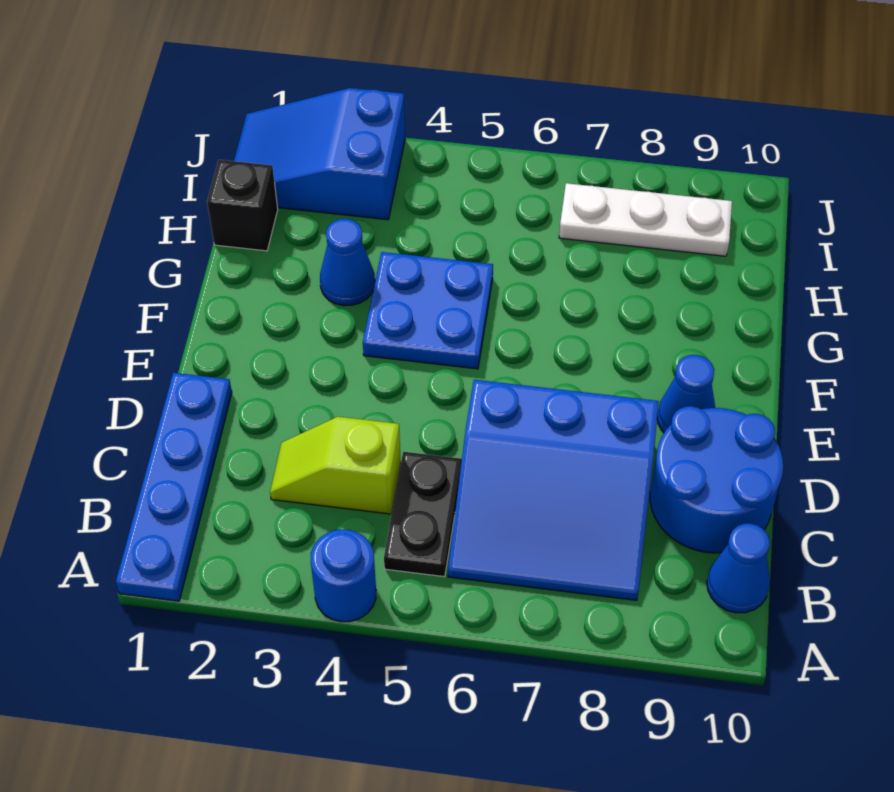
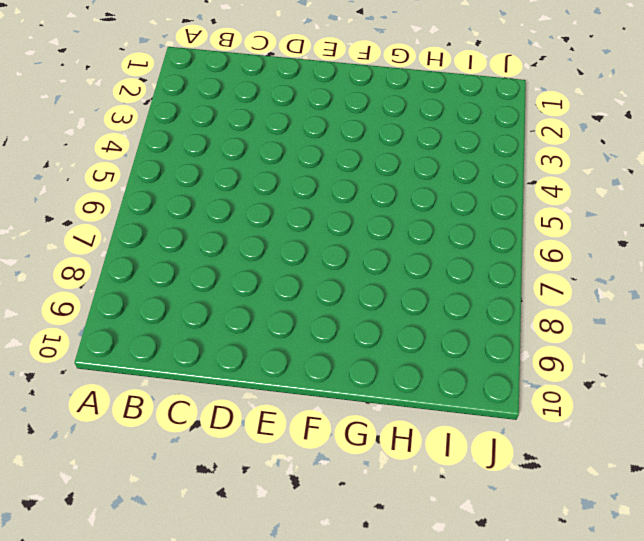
none -> blue plate A1:D1 level 1
none -> blue round brick A4 level 1
none -> black plate B5:C5 level 1

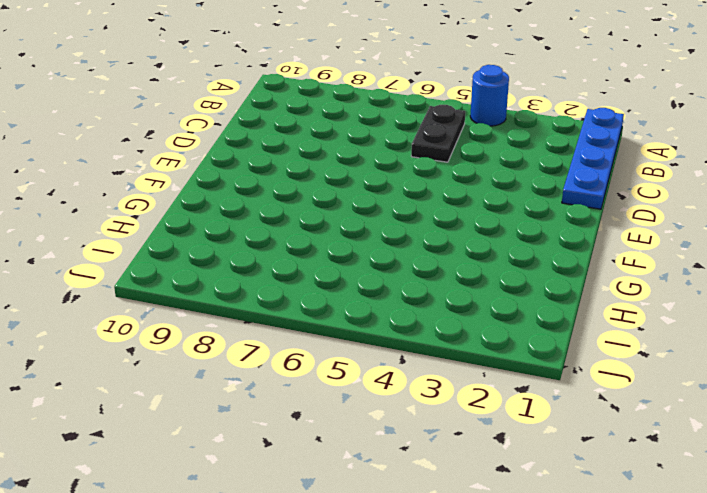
none -> blue slope B6:D8 level 1 top D
none -> blue cone B10 level 1
none -> lime slope C3:C4 level 1 top 4

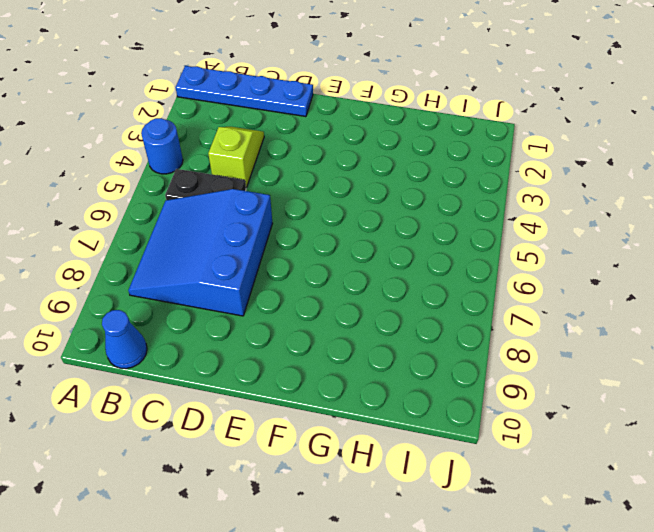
none -> blue round brick C9:D10 level 1
none -> blue cone E9 level 1
none -> blue plate F4:G5 level 1

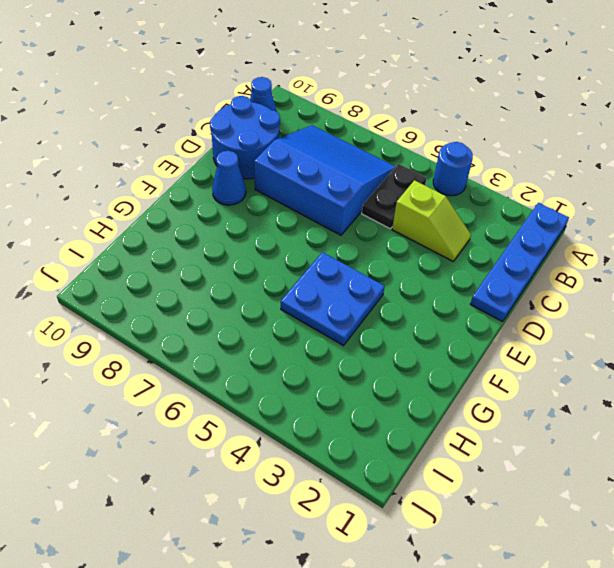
none -> blue cone G3 level 1
none -> black brick H1 level 1
none -> blue slope I1:J3 level 1 top 3

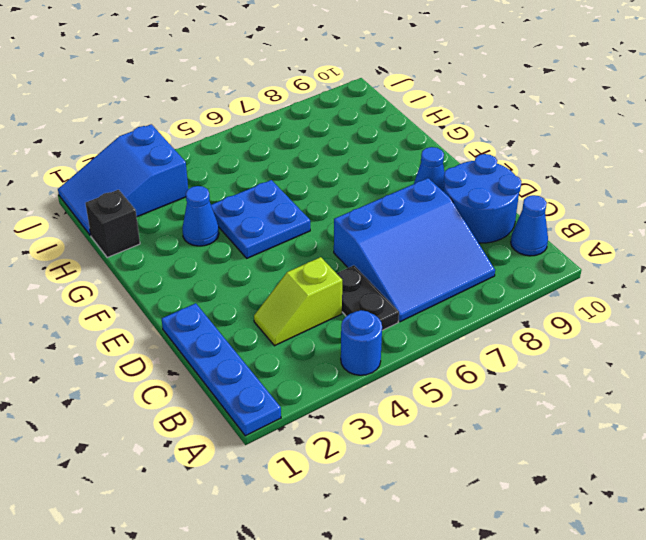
none -> white plate I7:I9 level 1

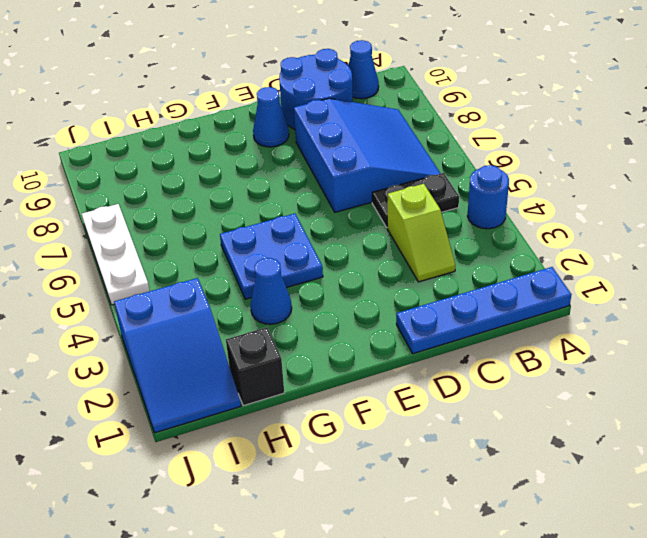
white plate J5:J7 level 1 -> white plate I7:I9 level 1

